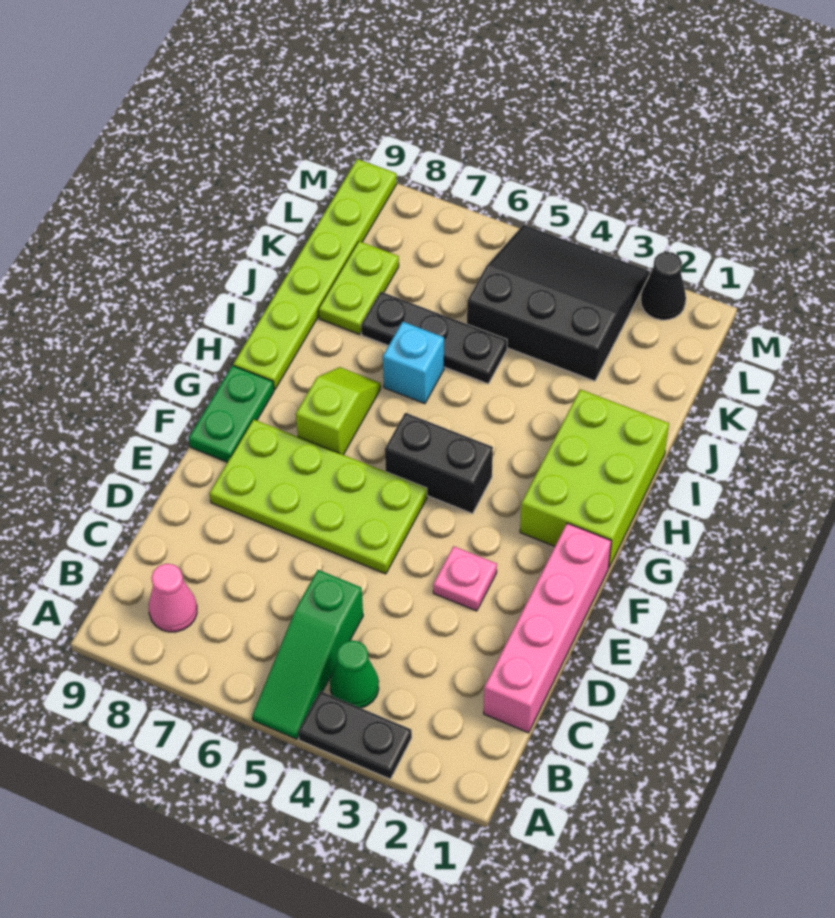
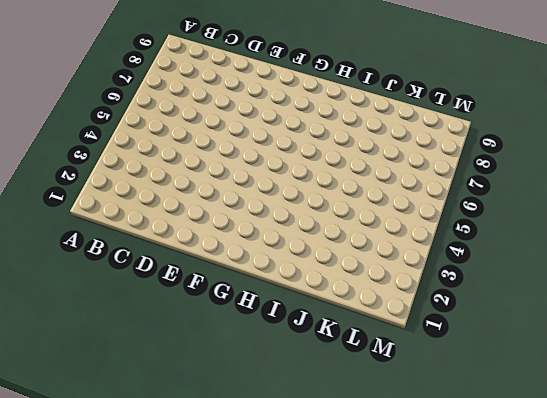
none -> black plate A3:A4 level 1
none -> green slope A5:C5 level 1 top C
none -> green cone B4 level 1

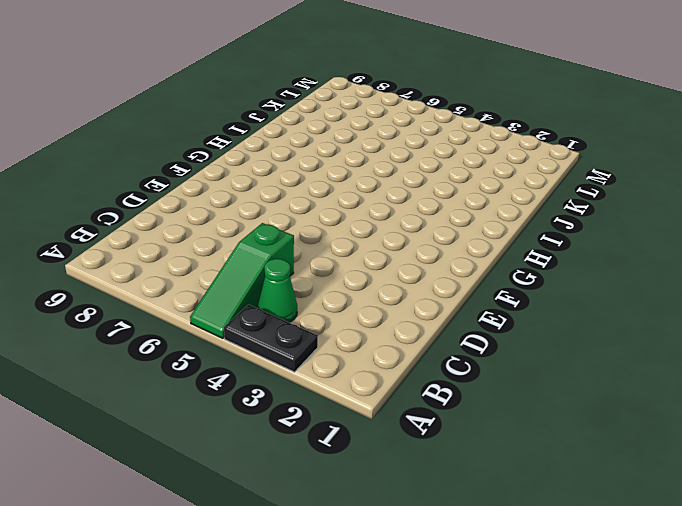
none -> pink cone B8 level 1
none -> pink brick C1:F1 level 1
none -> pink plate E3 level 1

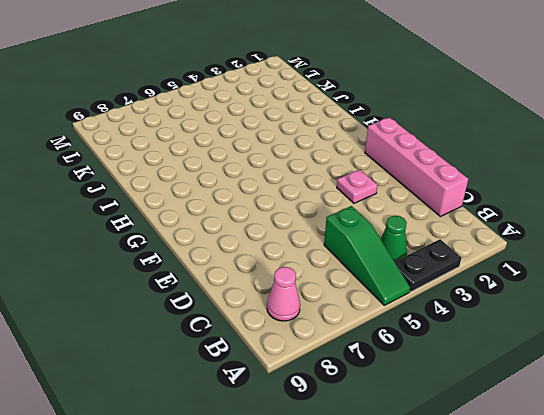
none -> lime plate E5:F8 level 1
none -> green plate F9:G9 level 1
none -> lime brick G1:I2 level 1

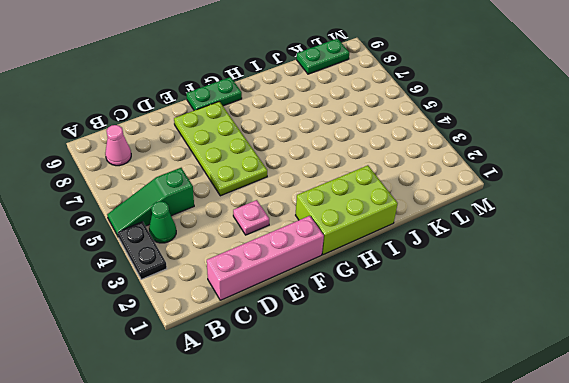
green plate K9:L9 level 1 -> lime plate H9:M9 level 1
none -> black brick G4:G5 level 1
none -> lime slope G7:H7 level 1 top G
none -> cyan brick I6 level 1

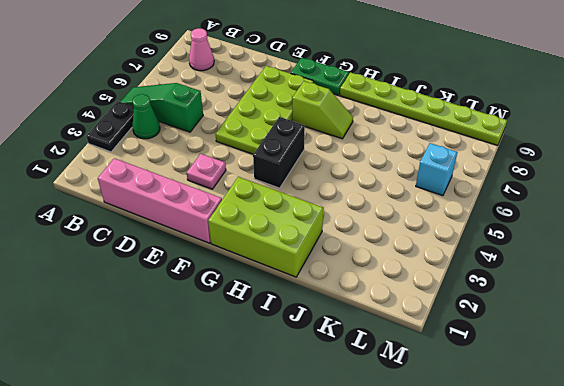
cyan brick L6 level 1 -> cyan brick I6 level 1
none -> black plate J5:J7 level 1
none -> lime plate J8:K8 level 1
none -> black slope K3:M5 level 1 top K

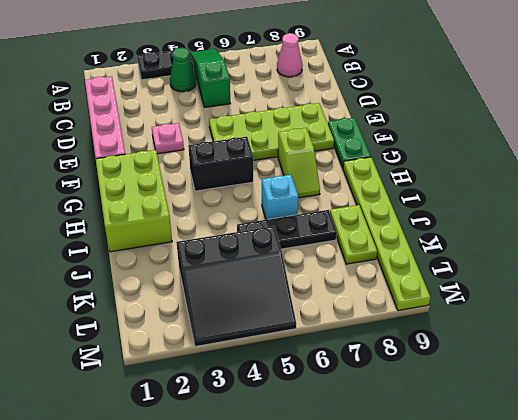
none -> black cone M2 level 1

